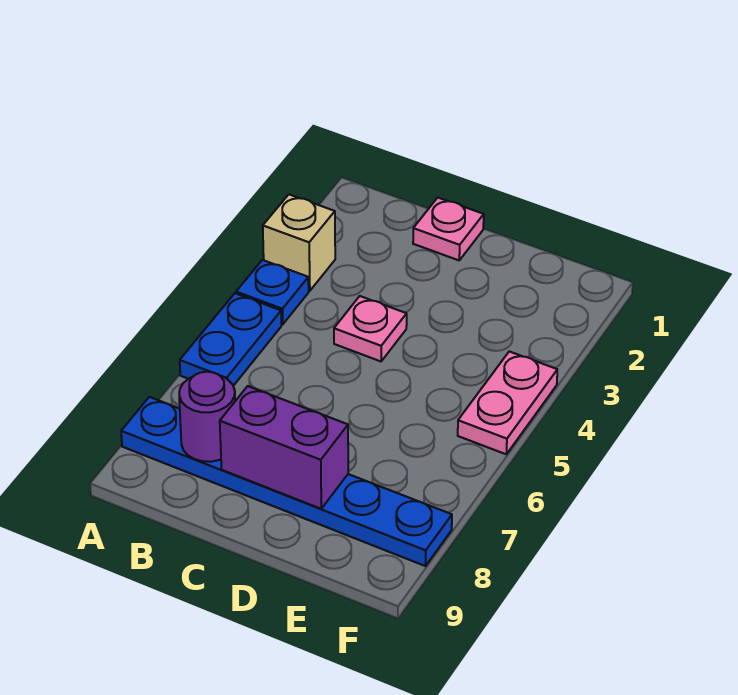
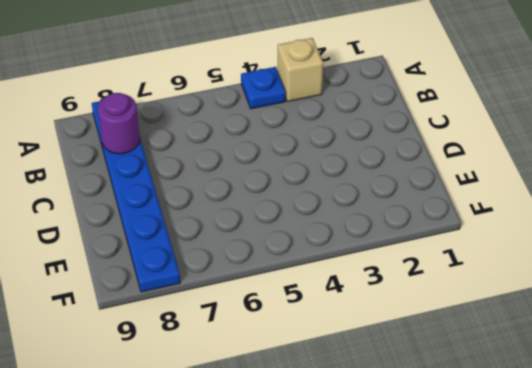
none -> blue plate A5:A6 level 1
none -> pink plate C1 level 1

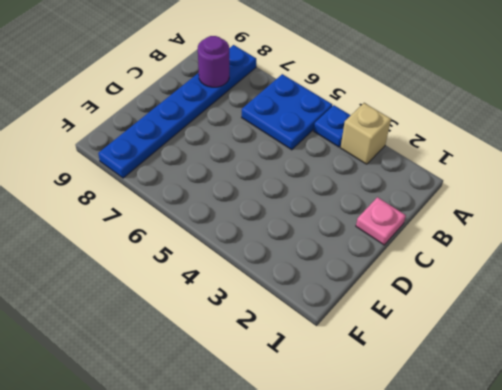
blue plate A5:B6 level 1 -> blue plate A5:A6 level 1
none -> pink plate C4 level 1
none -> pink plate F4:F5 level 1

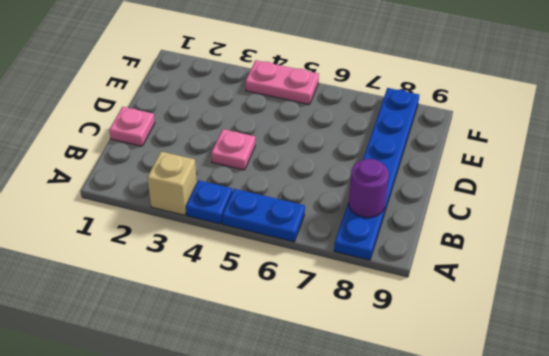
none -> purple brick C8:D8 level 2

